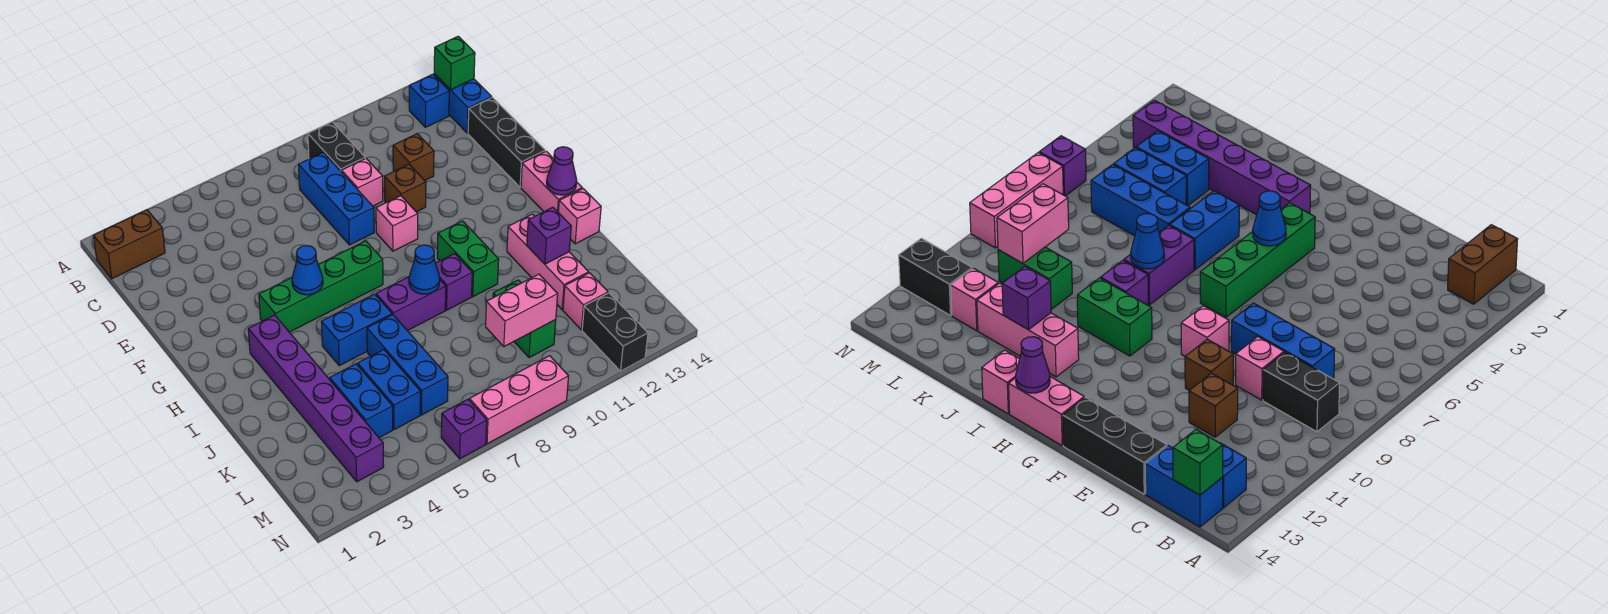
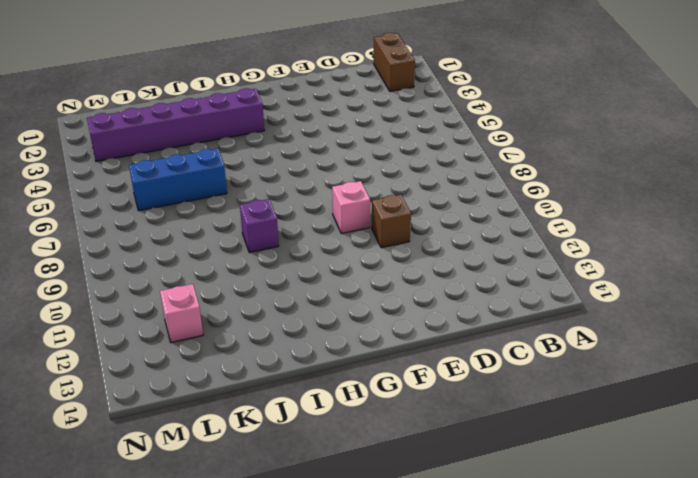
none -> black brick B9:C9 level 1
none -> blue brick B13 level 1
none -> blue brick B14:C14 level 1
none -> blue brick C8:E8 level 1

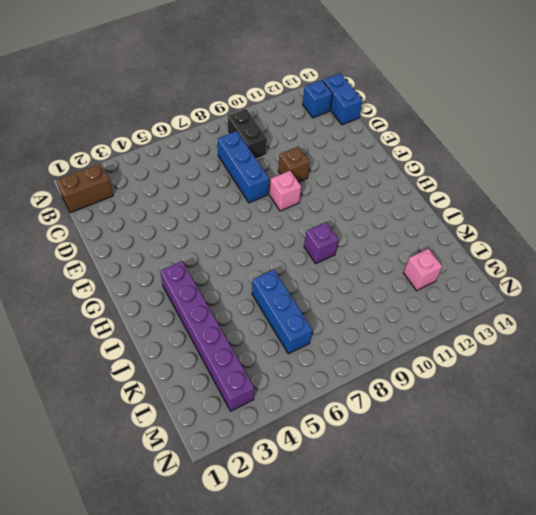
none -> pink brick D9 level 1
none -> brown brick D11 level 1
none -> black brick D14:F14 level 1
none -> green brick G4:G7 level 1

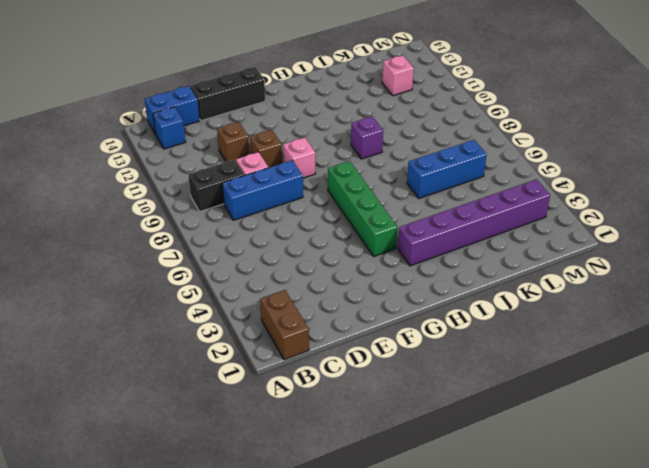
none -> pink brick G14:H14 level 1
none -> green brick H10:I10 level 1
none -> blue brick I5:I6 level 1
none -> purple brick I7:I8 level 1

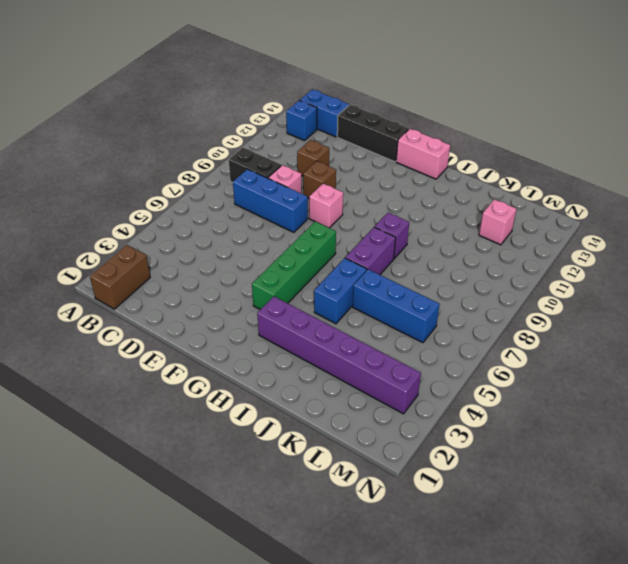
none -> green brick H10:I10 level 1
none -> pink brick I12:K12 level 1
none -> pink brick I14 level 1
none -> blue brick K4:L4 level 1

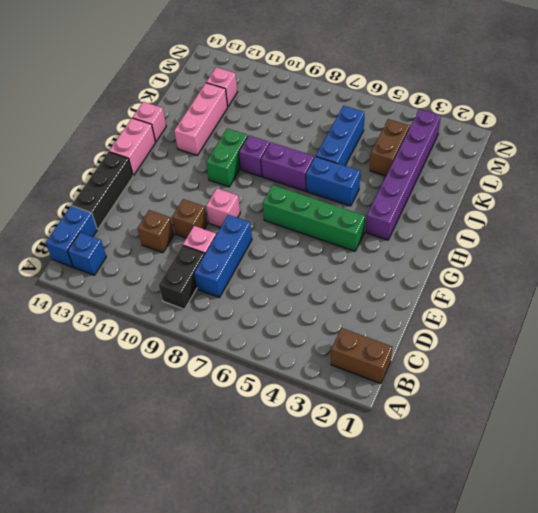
brown brick K4:L4 level 1 -> blue brick K4:L4 level 1
none -> blue brick K5:L5 level 1
none -> green brick K10:L10 level 1
none -> black brick M12:N12 level 1
none -> purple brick N6 level 1

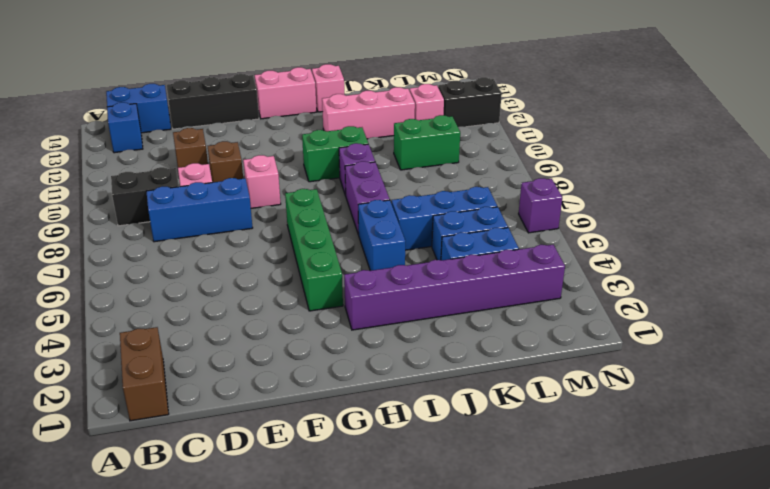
none -> pink brick N7:N9 level 1
none -> green brick B14 level 2
none -> blue cone G5 level 2
none -> purple cone H14 level 2

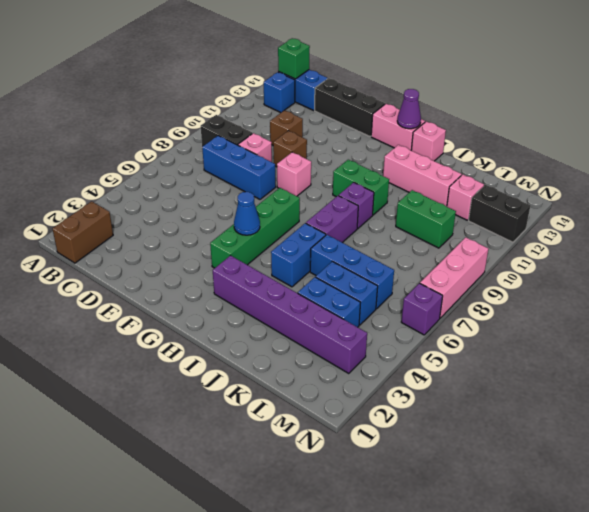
none -> blue cone I8 level 2
none -> purple brick J12 level 2
none -> pink brick L9:L10 level 2

